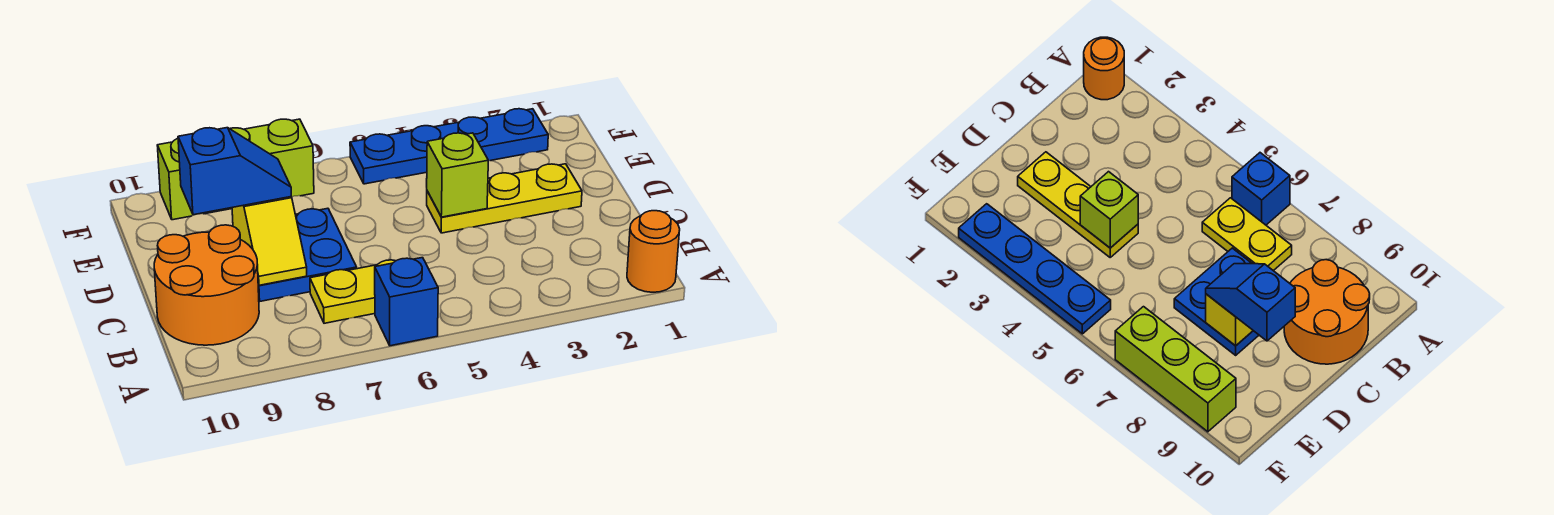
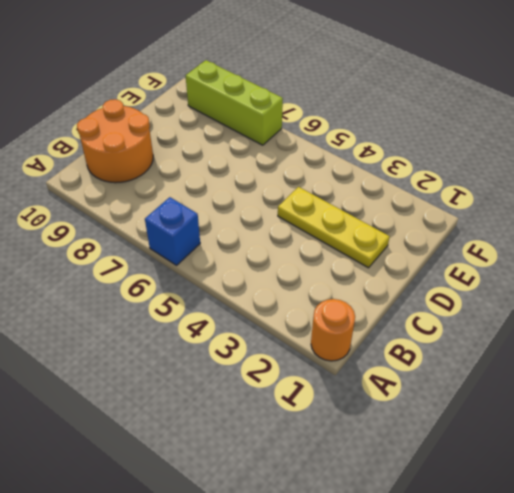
none -> yellow plate B6:B7 level 1
none -> blue plate C7:D8 level 1

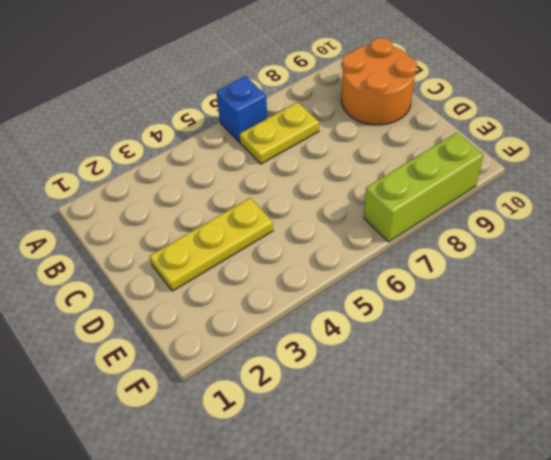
none -> orange round brick A1 level 1
none -> blue plate C7:D8 level 1

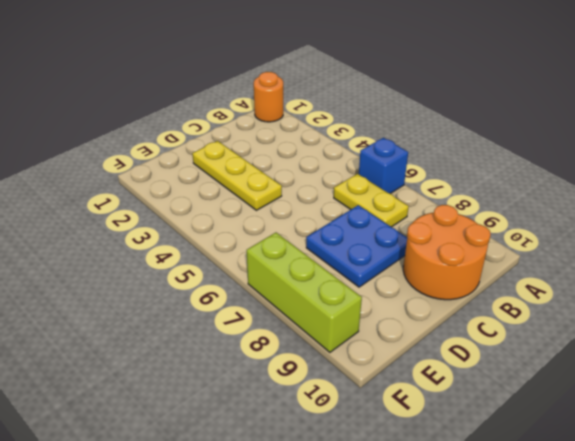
none -> blue plate F2:F5 level 1
none -> yellow slope C8:D8 level 2 top D

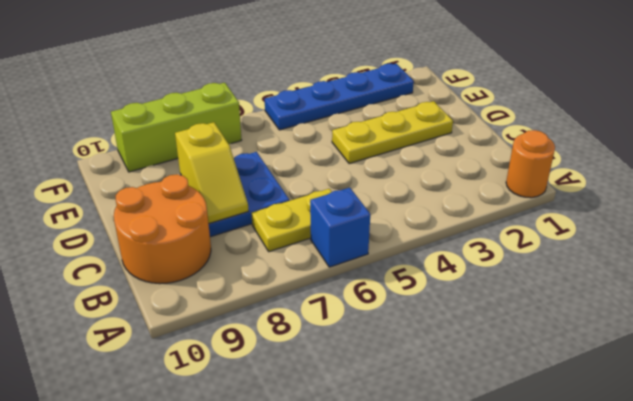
none -> lime brick D4 level 2
none -> blue slope D8:D9 level 3 top 9

